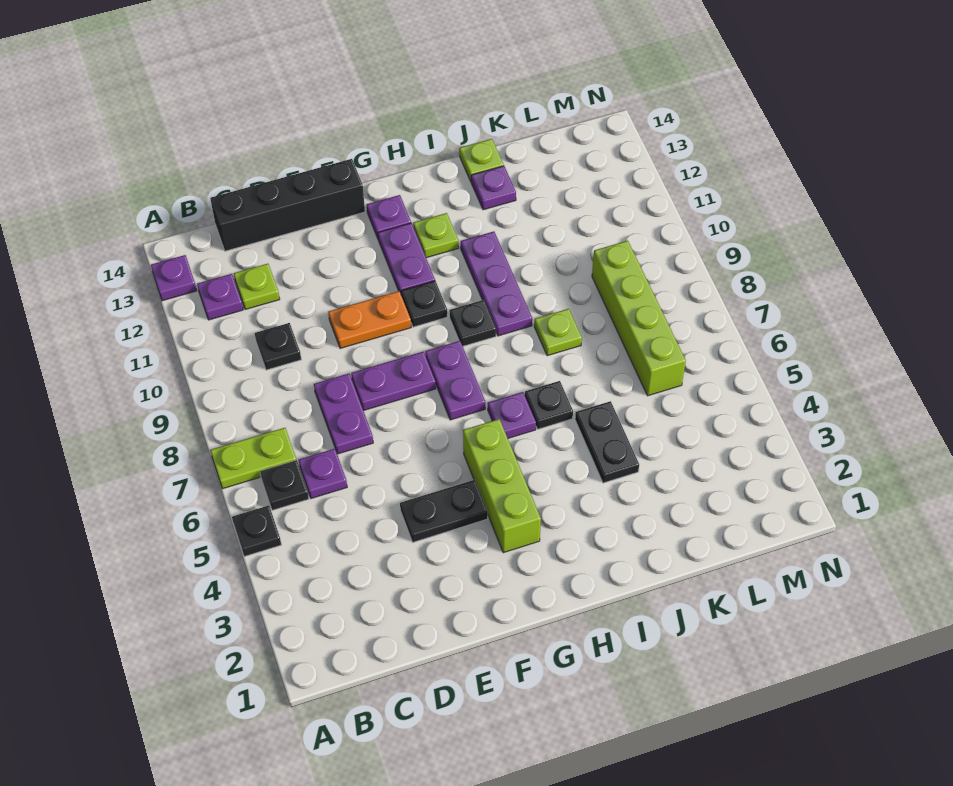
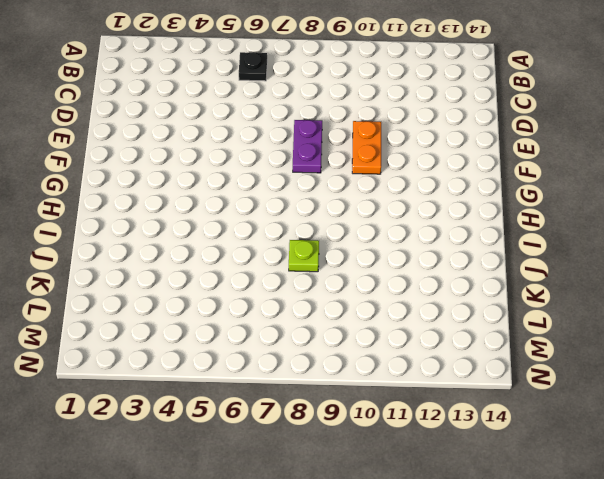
none -> black plate A5 level 1
none -> lime plate A7:B7 level 1
none -> purple plate A13 level 1

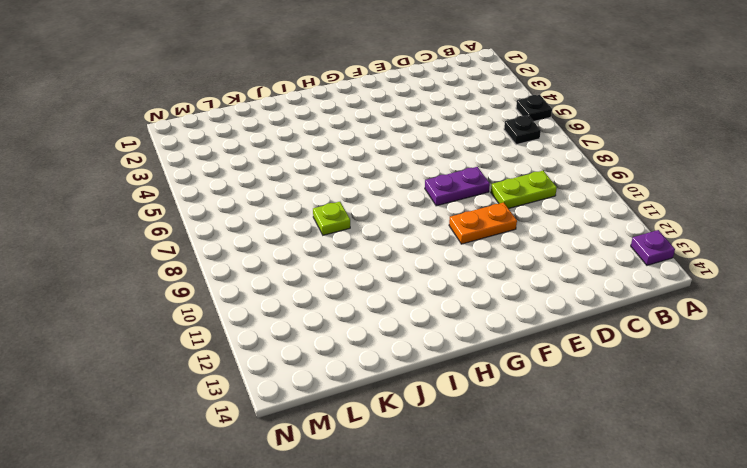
lime plate C9:D9 level 1 -> lime plate A7:B7 level 1
none -> purple plate B12 level 1
none -> purple plate C6 level 1
none -> black plate C10 level 1

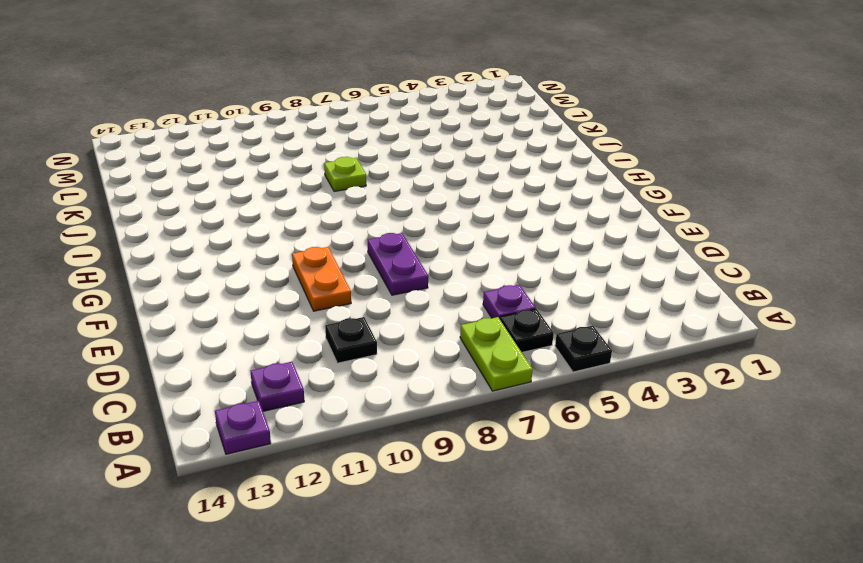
none -> lime plate C12 level 1
none -> black brick C14:F14 level 1
none -> purple plate D7:D8 level 1

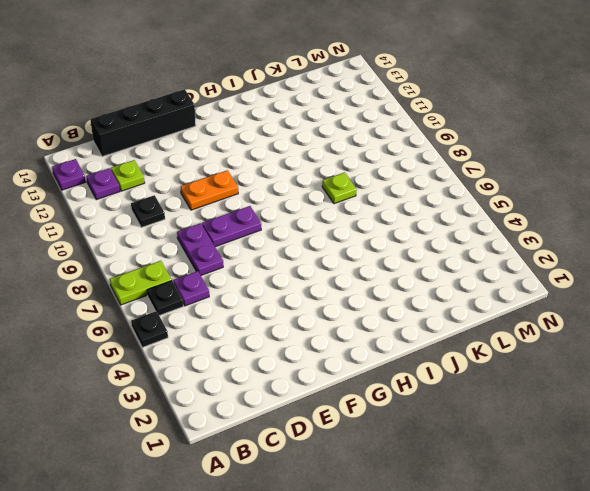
none -> black plate E4:F4 level 1
none -> lime brick G3:G5 level 1
none -> purple plate G7:G8 level 1

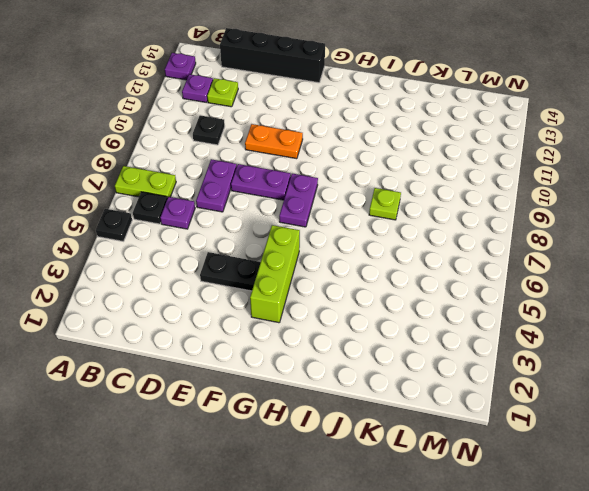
none -> black plate G10 level 1
none -> purple plate G11:G12 level 1
none -> purple plate G13 level 1

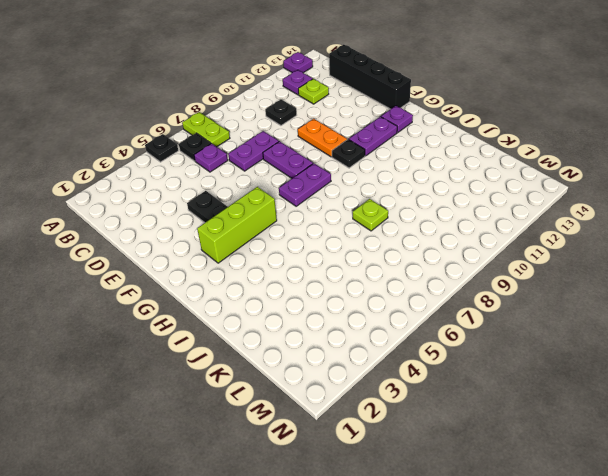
none -> purple plate H6 level 1
none -> black plate H9 level 1
none -> lime plate H12 level 1

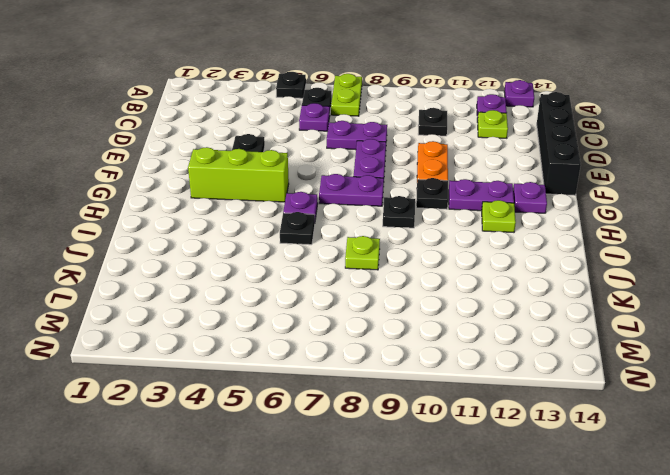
none -> purple plate I9:I11 level 1
none -> black plate J4:J5 level 1
none -> purple plate J13 level 1

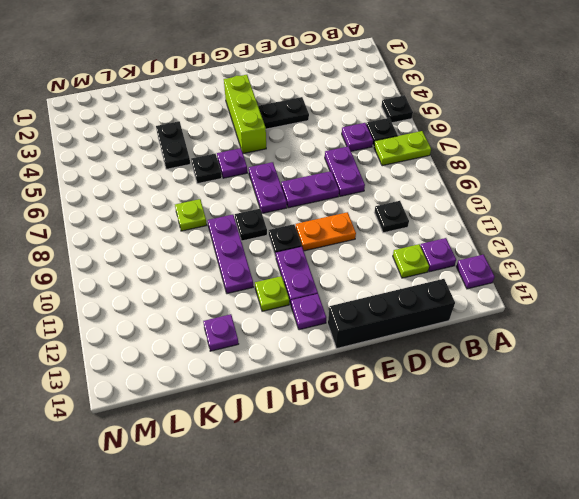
none -> lime plate J14 level 1
none -> lime brick L6:L9 level 1

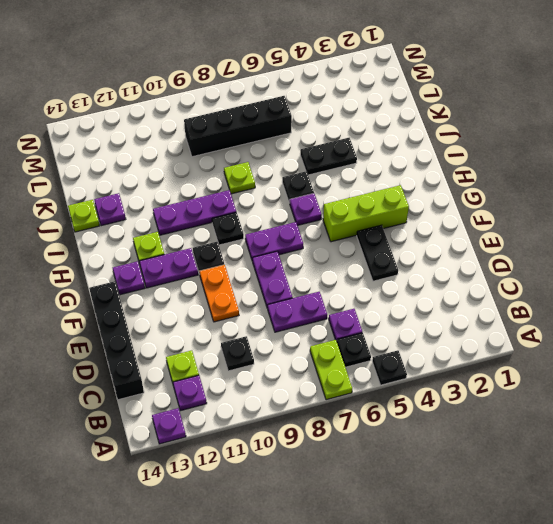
black brick L6:L9 level 1 -> lime brick L6:L9 level 1

